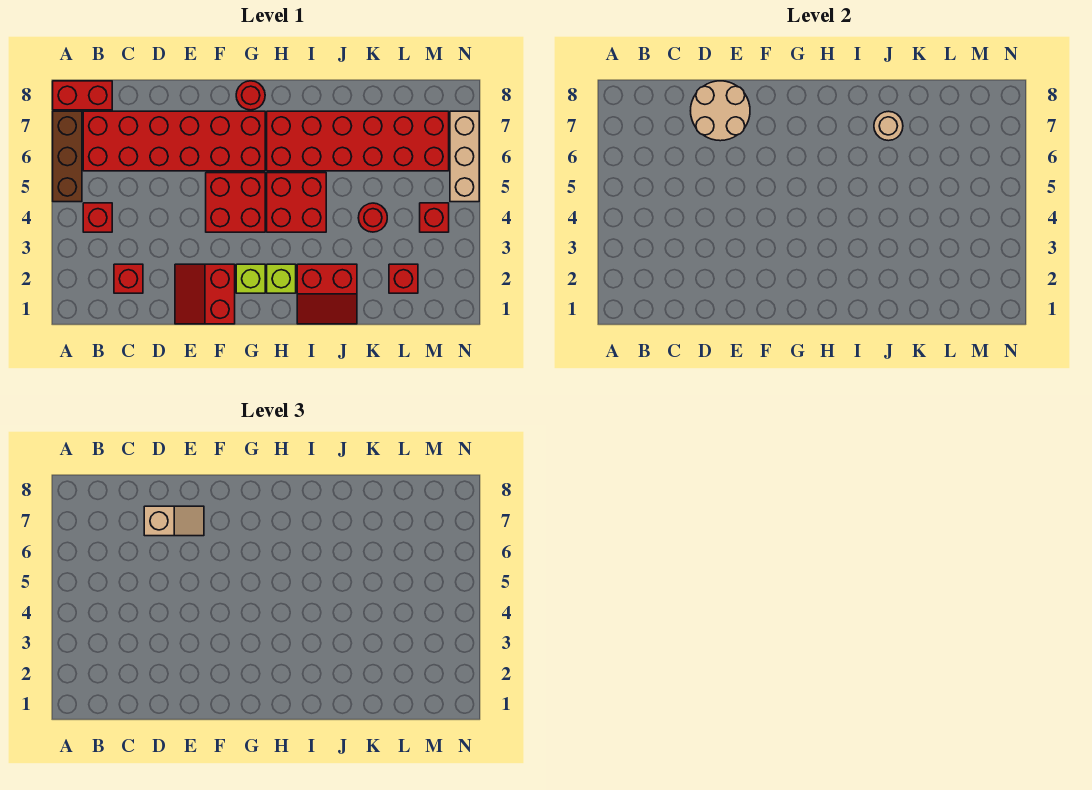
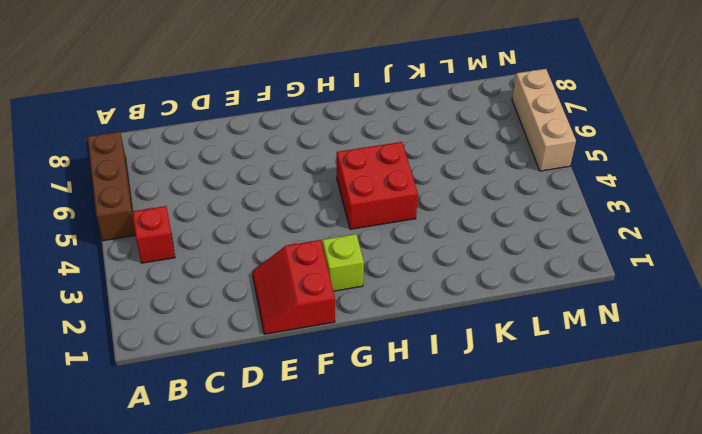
none -> red brick A8:B8 level 1
none -> red brick B6:G7 level 1
none -> red brick C2 level 1

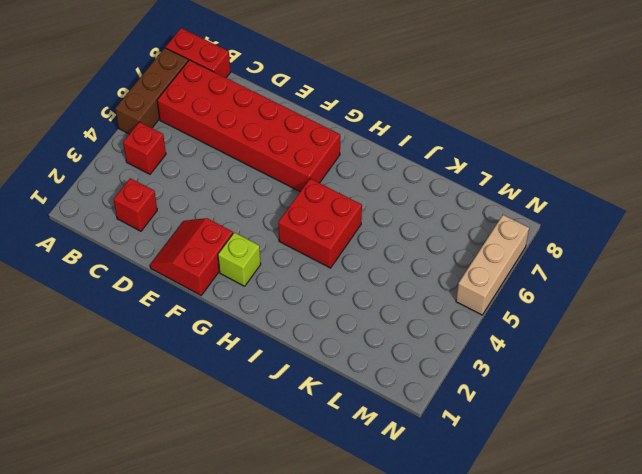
none -> red brick F4:G5 level 1
none -> red round brick G8 level 1
none -> lime brick H2 level 1

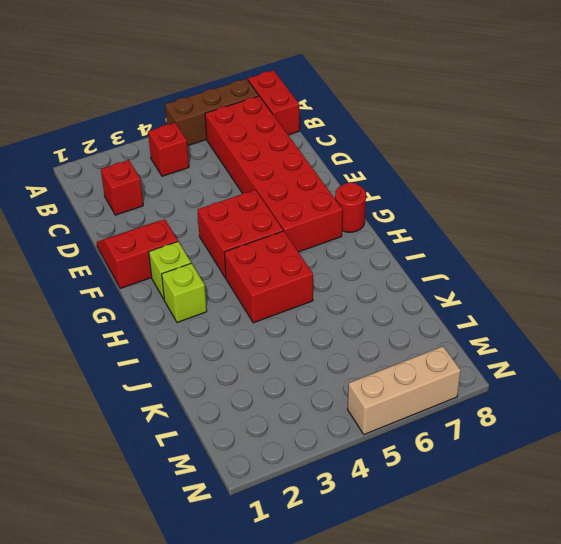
none -> red brick H6:M7 level 1
none -> red slope I1:J2 level 1 top 2
none -> red round brick K4 level 1

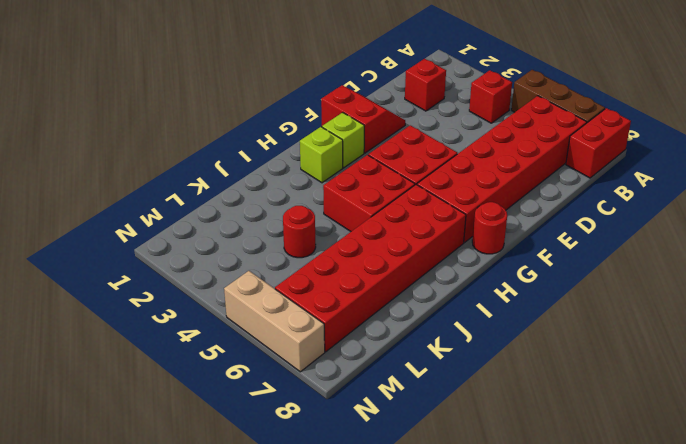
none -> red slope I1:J2 level 1 top 2
none -> red brick L2 level 1
none -> red brick M4 level 1

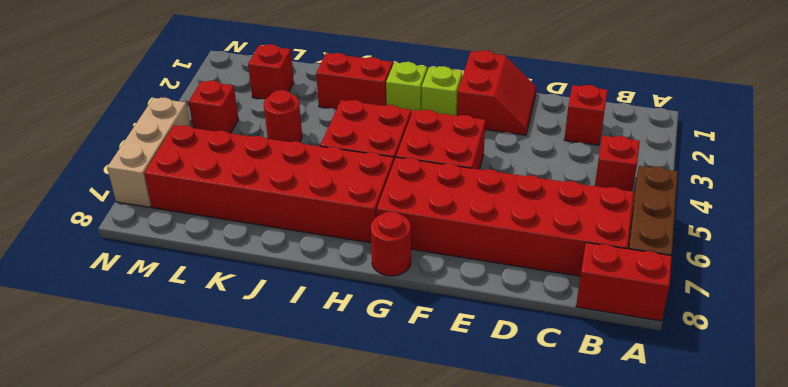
none -> tan round brick D7:E8 level 2
none -> tan round brick J7 level 2
none -> tan slope D7:E7 level 3 top D

